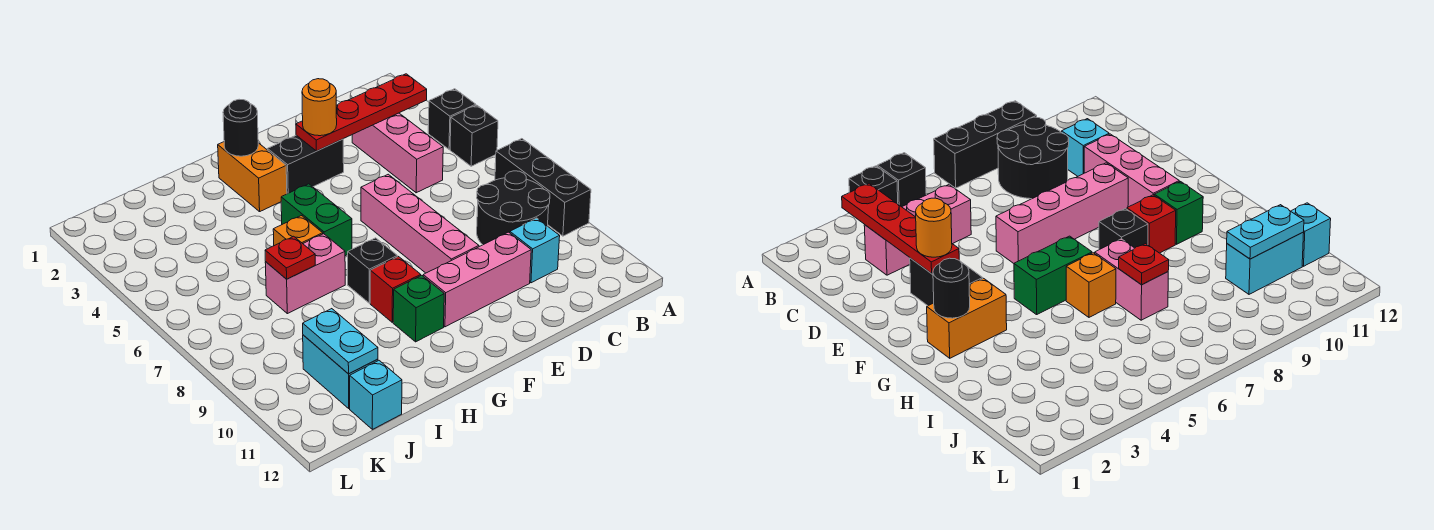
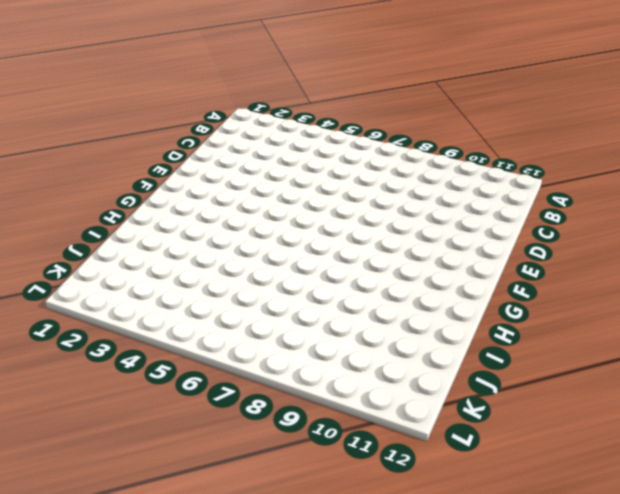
none -> black brick A4 level 1
none -> black brick A5 level 1
none -> black brick A7:A9 level 1

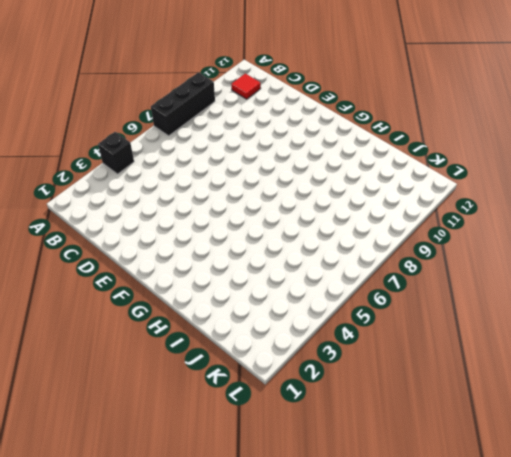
red tile B11 level 1 -> none
none -> black brick A5 level 1
none -> black round brick B8:C9 level 1
none -> pink brick C3:C5 level 1

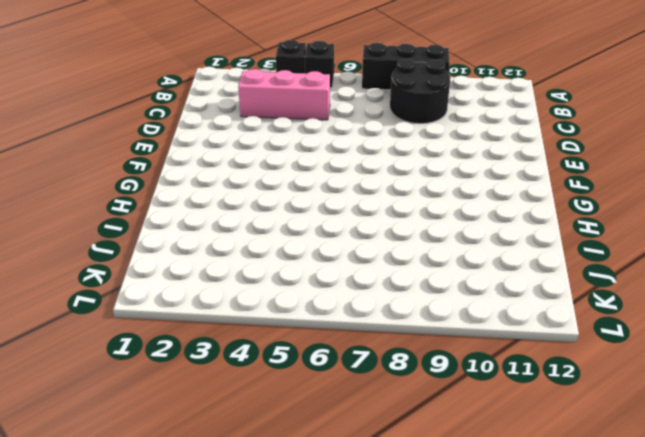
none -> cyan brick C10 level 1
none -> pink brick D10:F10 level 1
none -> black brick E3:F3 level 1

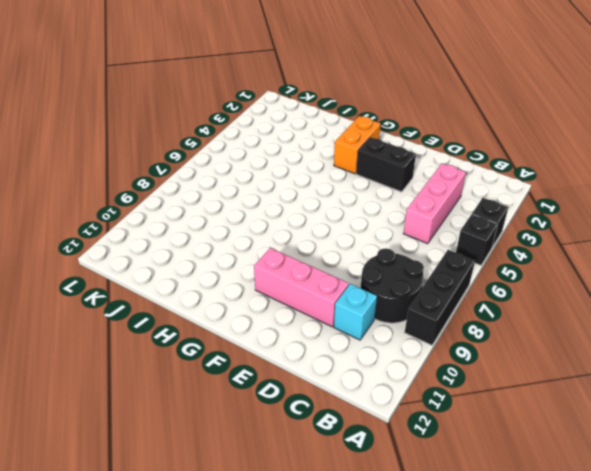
none -> pink brick E6:E9 level 1
none -> green brick G5:G6 level 1
none -> black brick G8 level 1

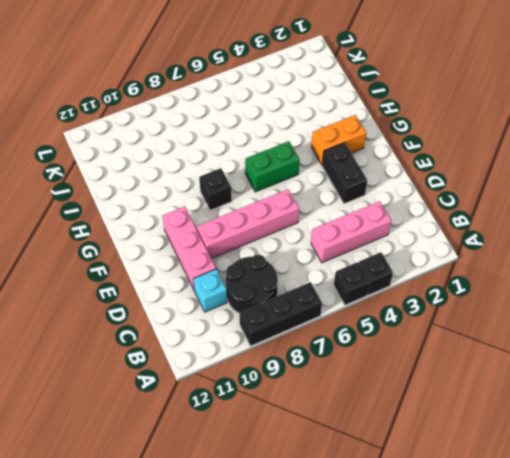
none -> red brick G9 level 1
none -> green brick G10 level 1
none -> orange brick H6 level 1

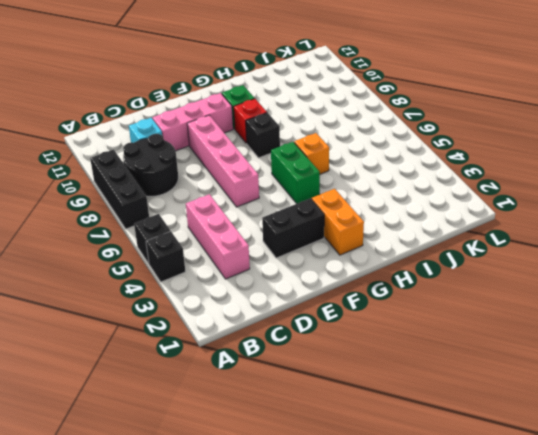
none -> pink brick H7:I7 level 1
none -> cyan brick J10:J11 level 1
none -> cyan brick J12 level 1

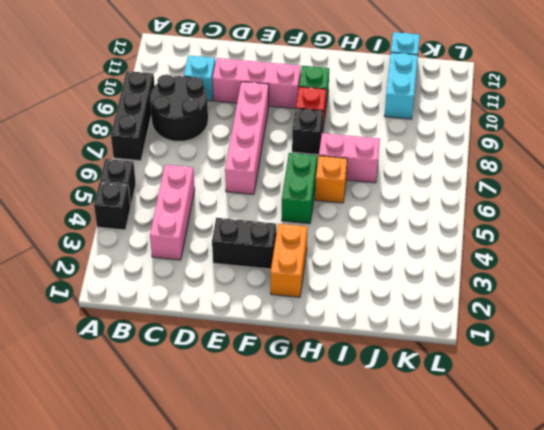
none -> red plate B3:E3 level 2
none -> black round brick G2 level 2
none -> red plate I7 level 2

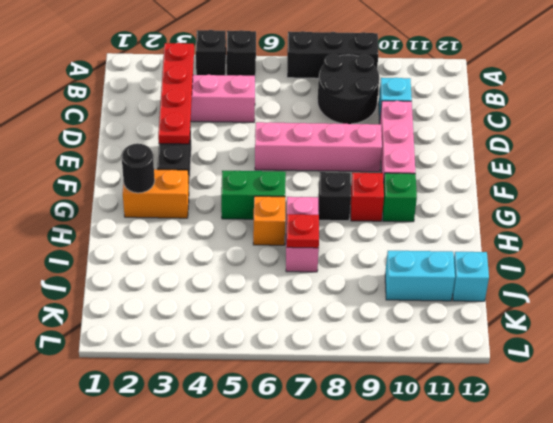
none -> cyan plate J10:J11 level 2
none -> orange round brick E3 level 3

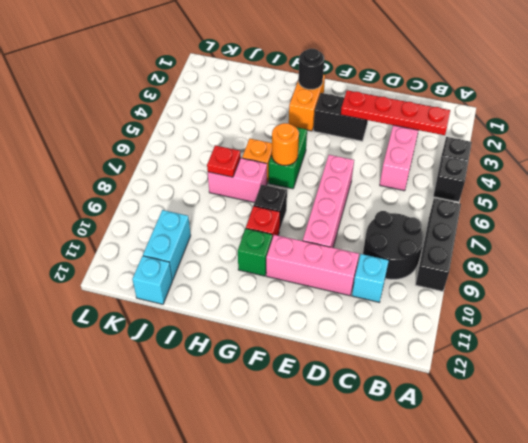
orange round brick G6 level 2 -> orange round brick E3 level 3
none -> cyan plate J10:J11 level 2

